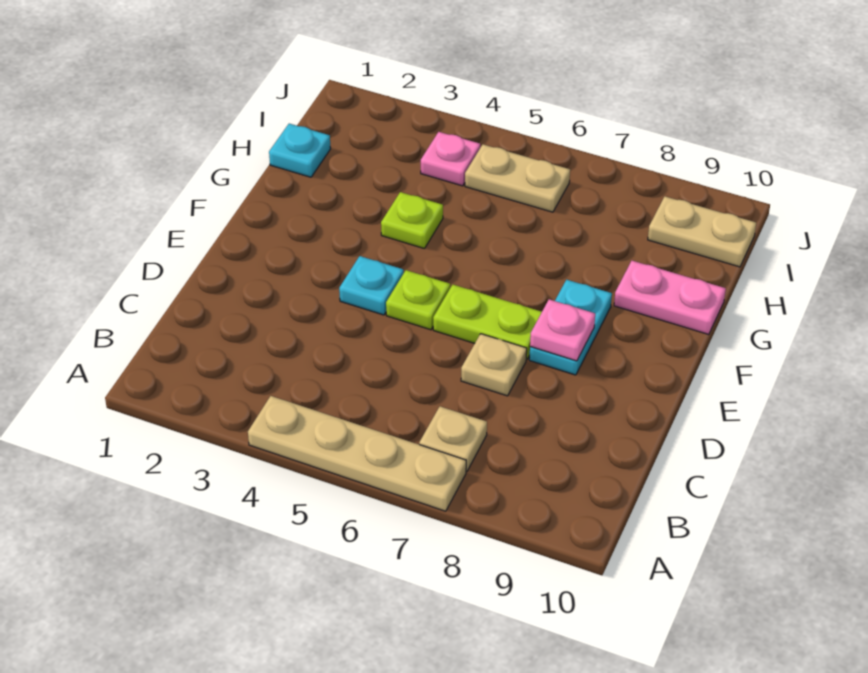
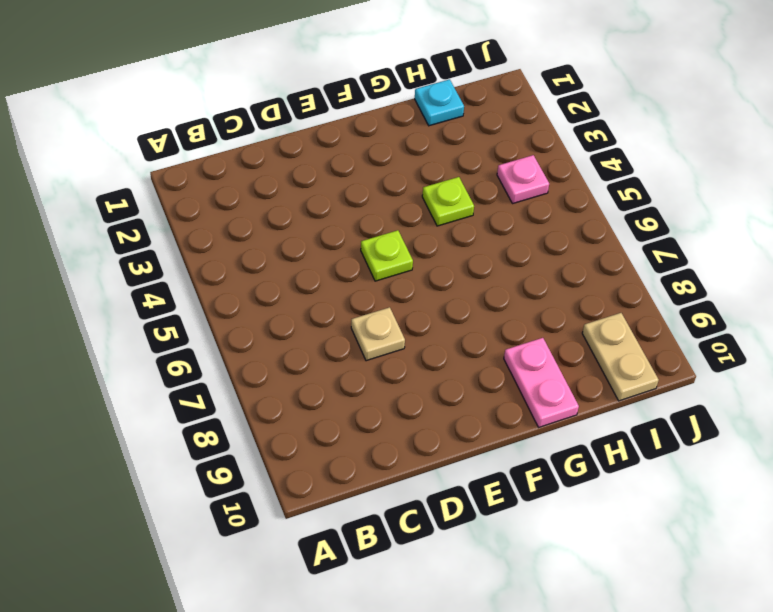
none -> tan plate A4:A7 level 1
none -> tan plate B7 level 1
none -> cyan plate E4 level 1

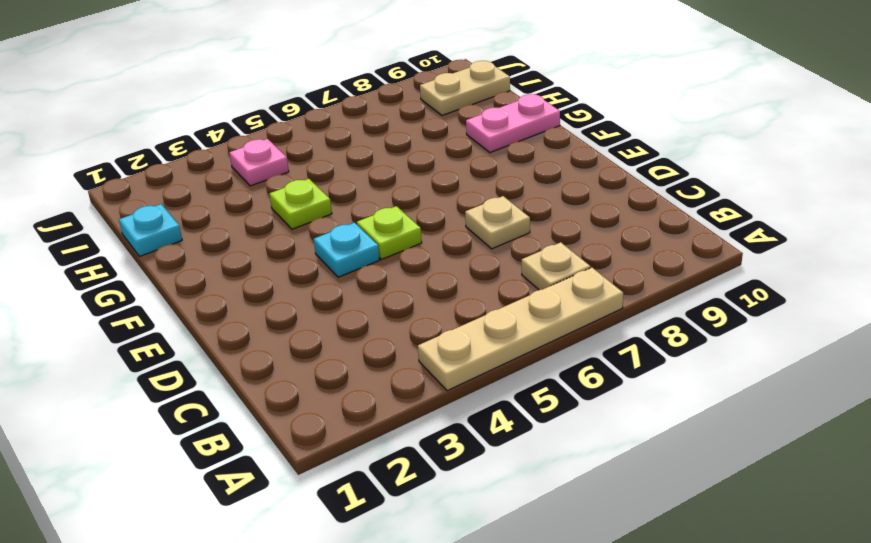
none -> lime plate E6:E7 level 1
none -> cyan plate E8:F8 level 1
none -> tan plate I5:I6 level 1

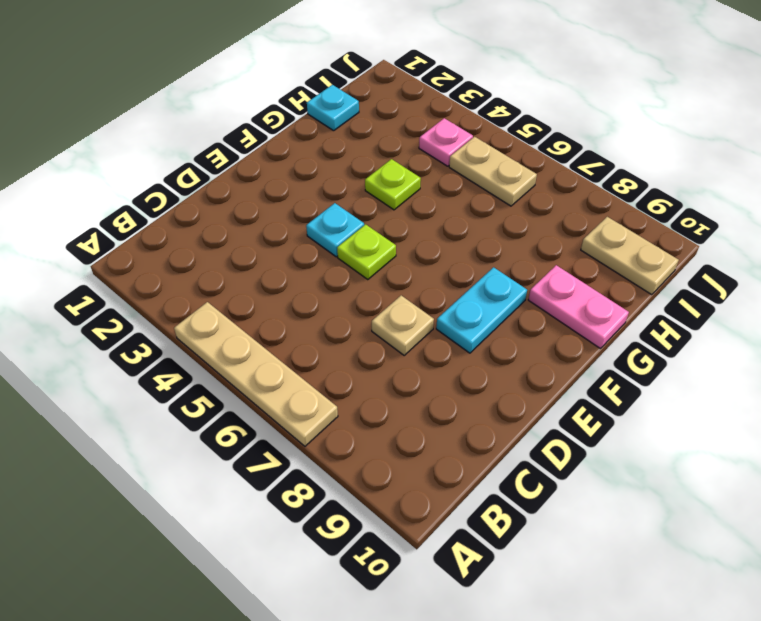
none -> tan plate B7 level 1
none -> lime plate E6:E7 level 1
none -> pink plate E8 level 2

